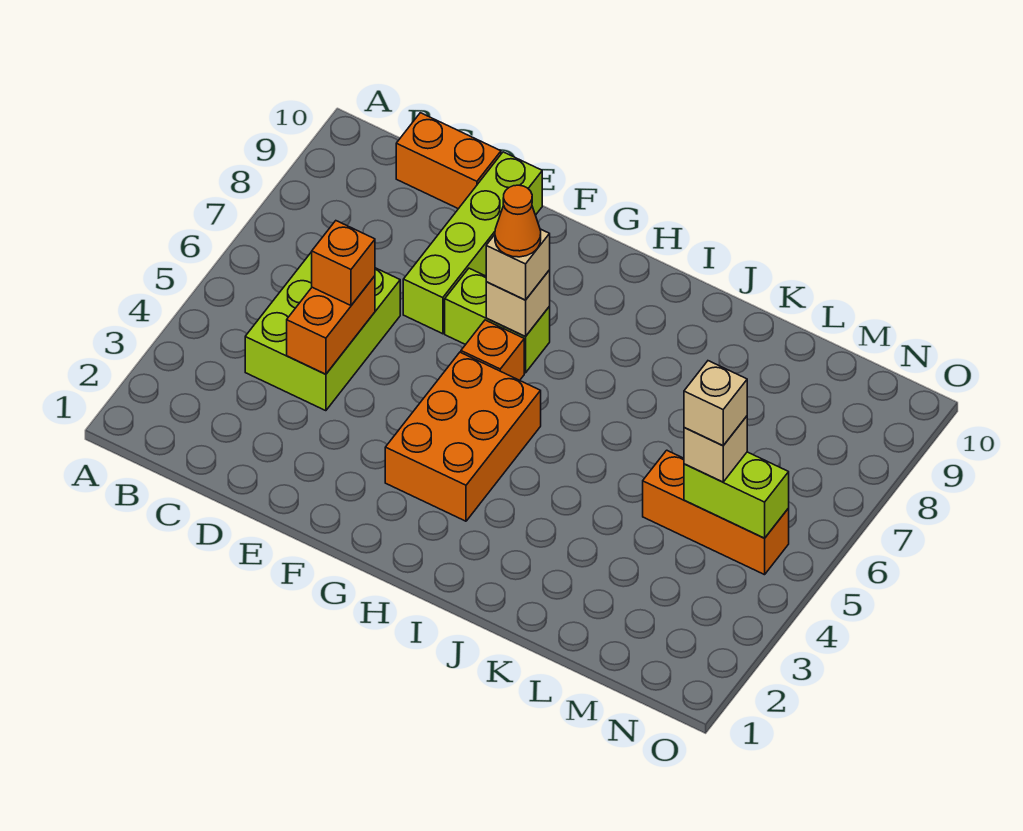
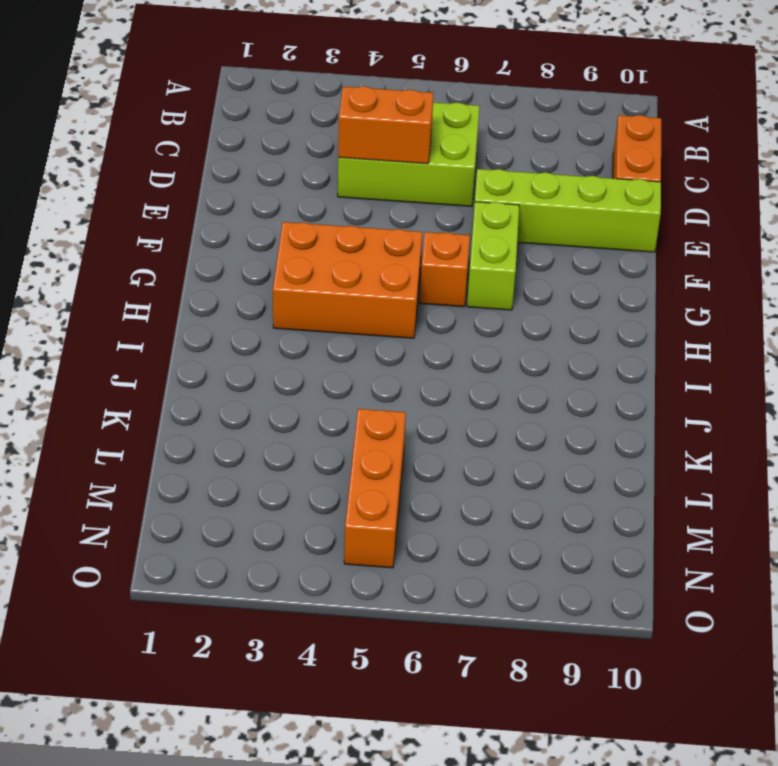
none -> tan brick G7 level 2
none -> lime brick M5:N5 level 2
none -> orange brick D5 level 3

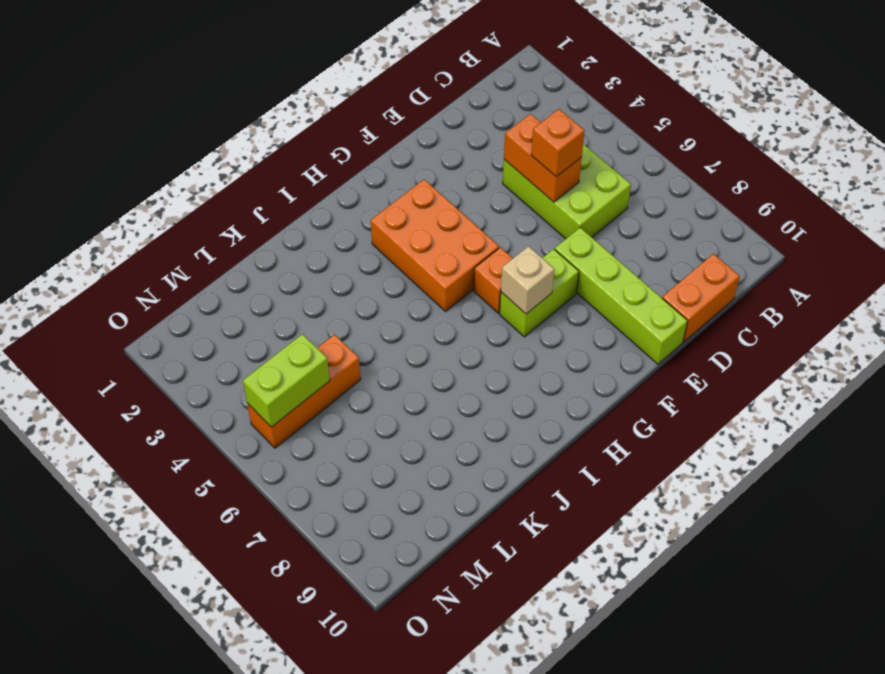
none -> tan brick G7 level 3
none -> tan brick M5 level 3
none -> orange cone G7 level 4

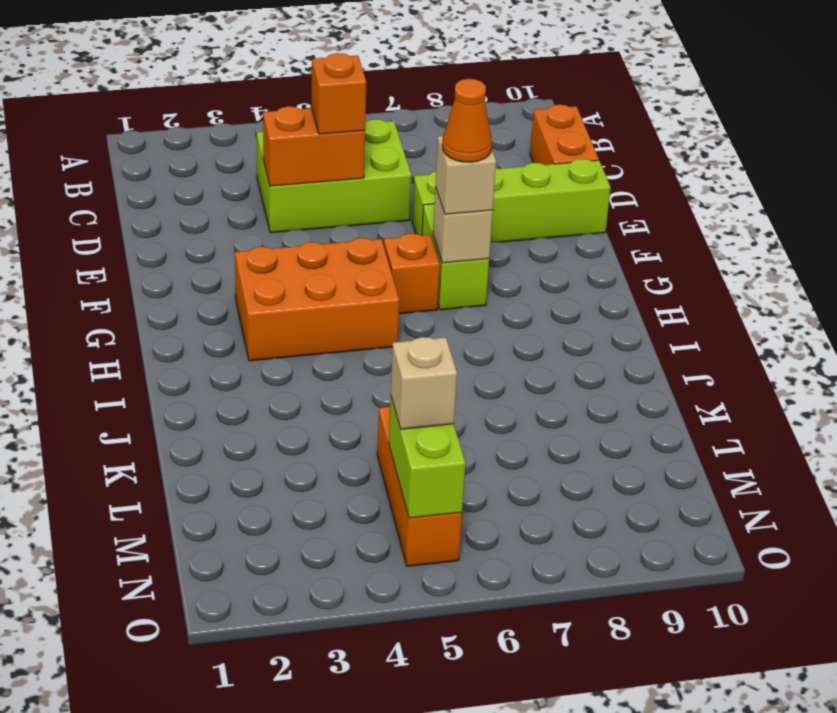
none -> tan brick M5 level 4

